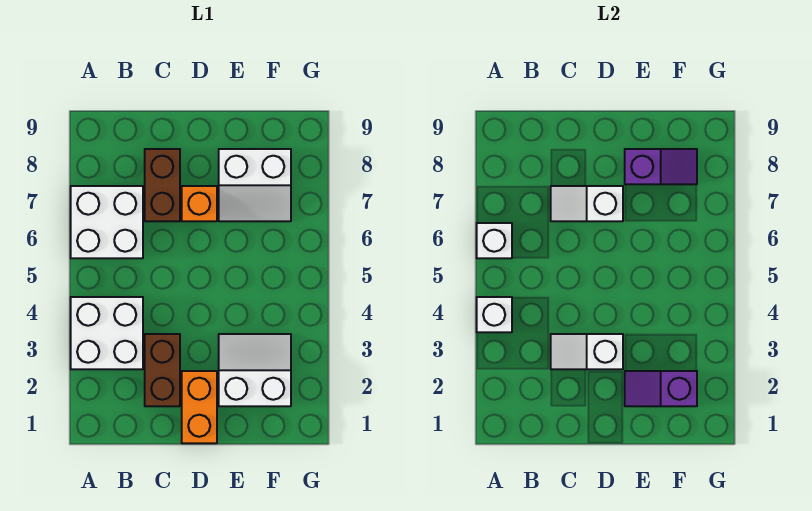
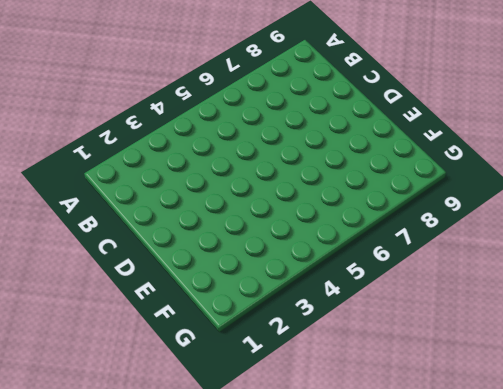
none -> white brick A3:B4 level 1
none -> white brick A6:B7 level 1
none -> brown brick C2:C3 level 1

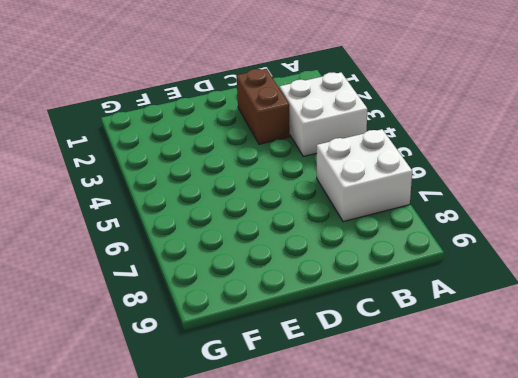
none -> brown brick C7:C8 level 1
none -> orange brick D1:D2 level 1
none -> orange brick D7 level 1

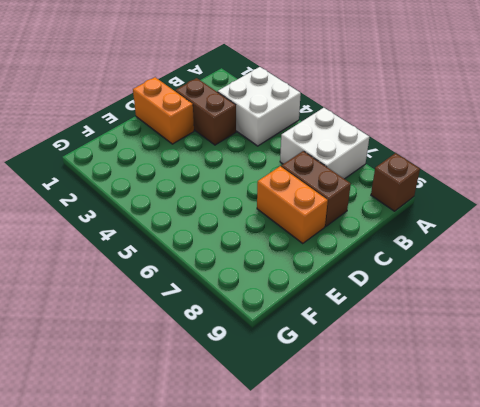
brown brick A9 level 1 -> none
orange brick D7:D8 level 1 -> orange brick D7 level 1
none -> white slope E2:F3 level 1 top 2
none -> white slope E7:F8 level 1 top 8
none -> white brick A4 level 2

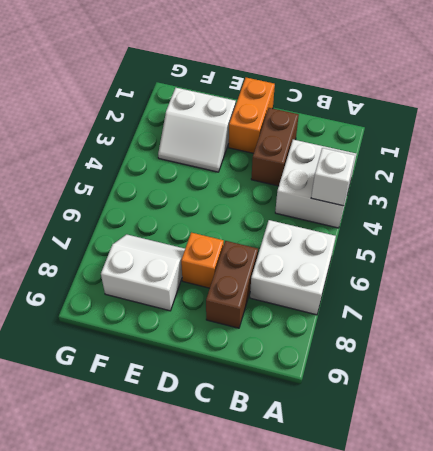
none -> white brick A6 level 2
none -> white slope C3:D3 level 2 top D
none -> white slope C7:D7 level 2 top D

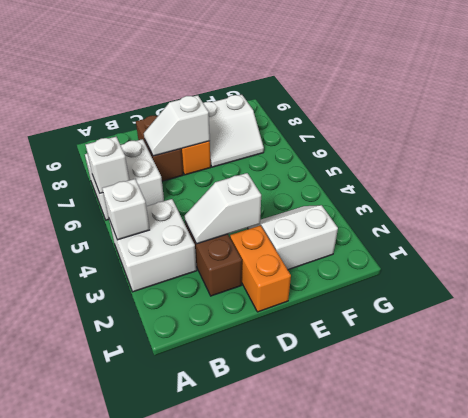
none -> purple slope E2:F2 level 2 top F
none -> purple slope E8:F8 level 2 top E

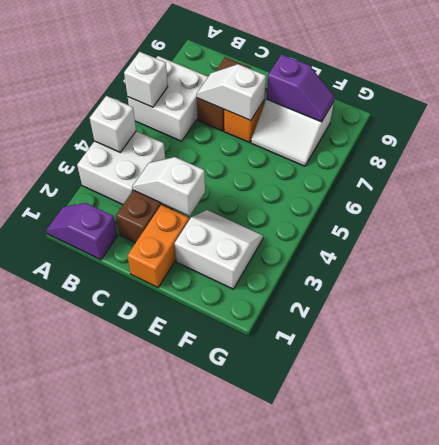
purple slope A1:B1 level 1 top B -> purple slope E2:F2 level 2 top F

